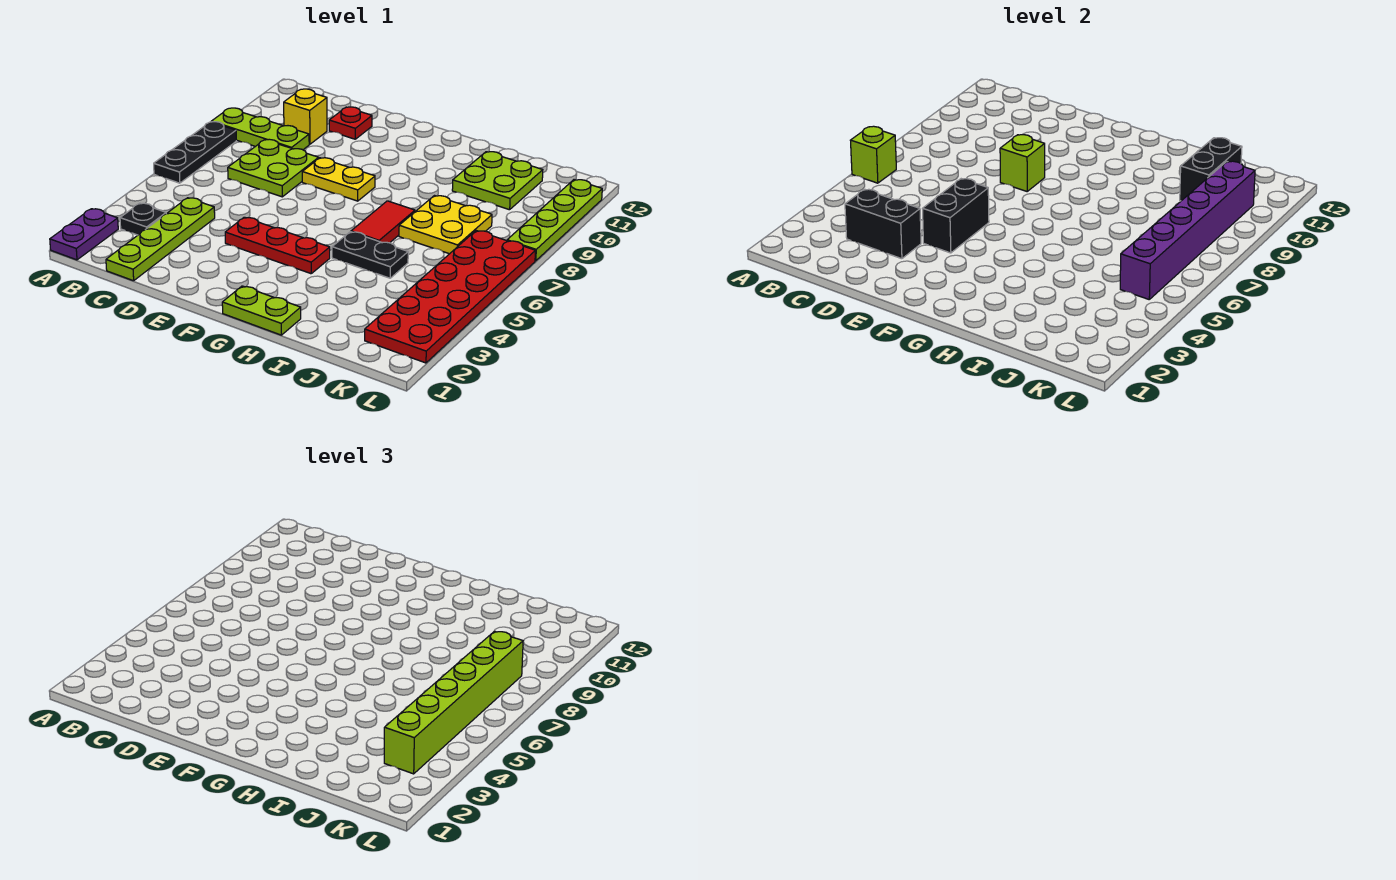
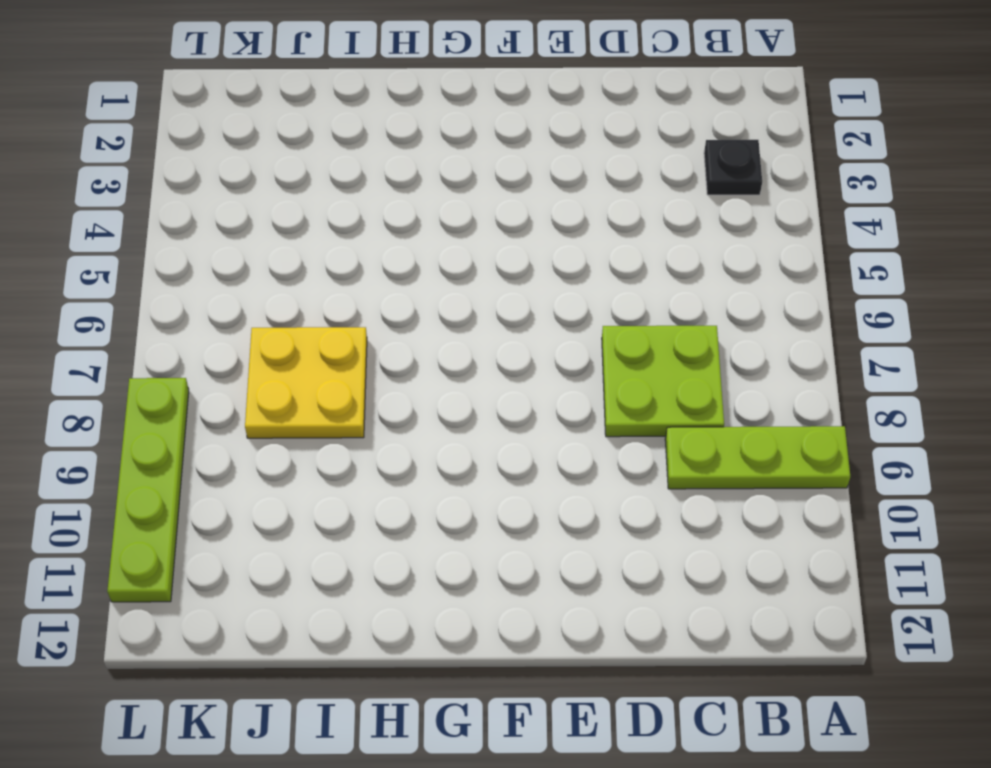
none -> purple plate A1:A2 level 1
none -> black plate A6:A8 level 1
none -> lime plate C1:C4 level 1

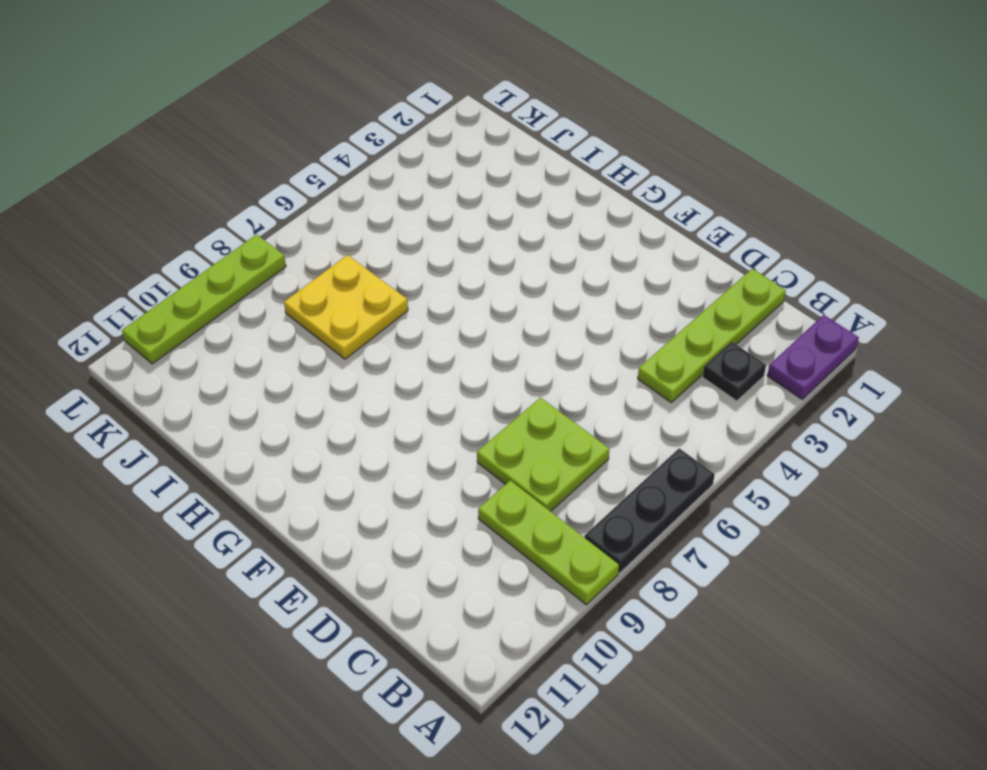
none -> yellow brick C10 level 1
none -> red plate D11 level 1
none -> red plate E4:G4 level 1

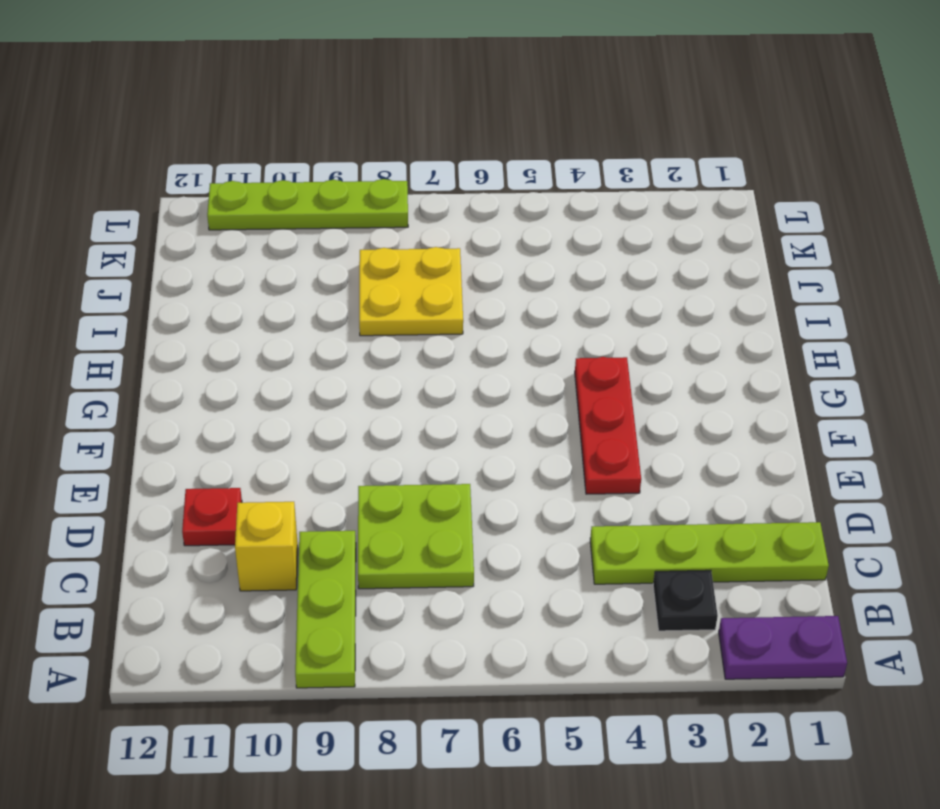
none -> black plate A6:A8 level 1
none -> yellow plate E8:F8 level 1
none -> lime plate G1:H1 level 1

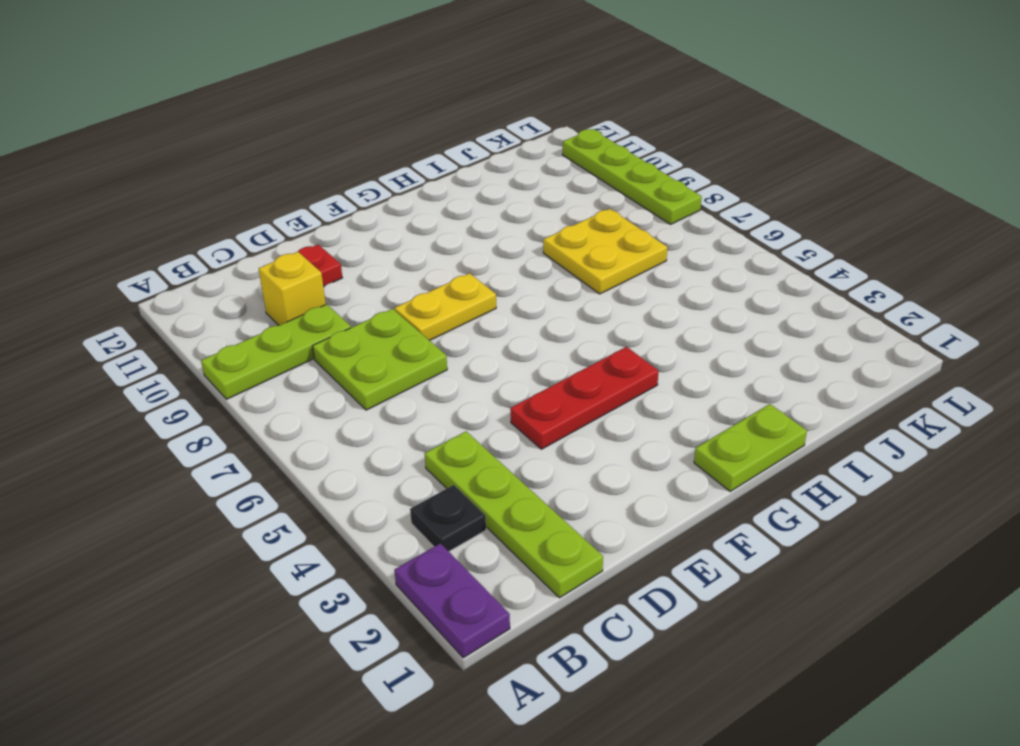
none -> black plate A6:A8 level 1
none -> black plate H5:I5 level 1
none -> red tile H6:H7 level 1

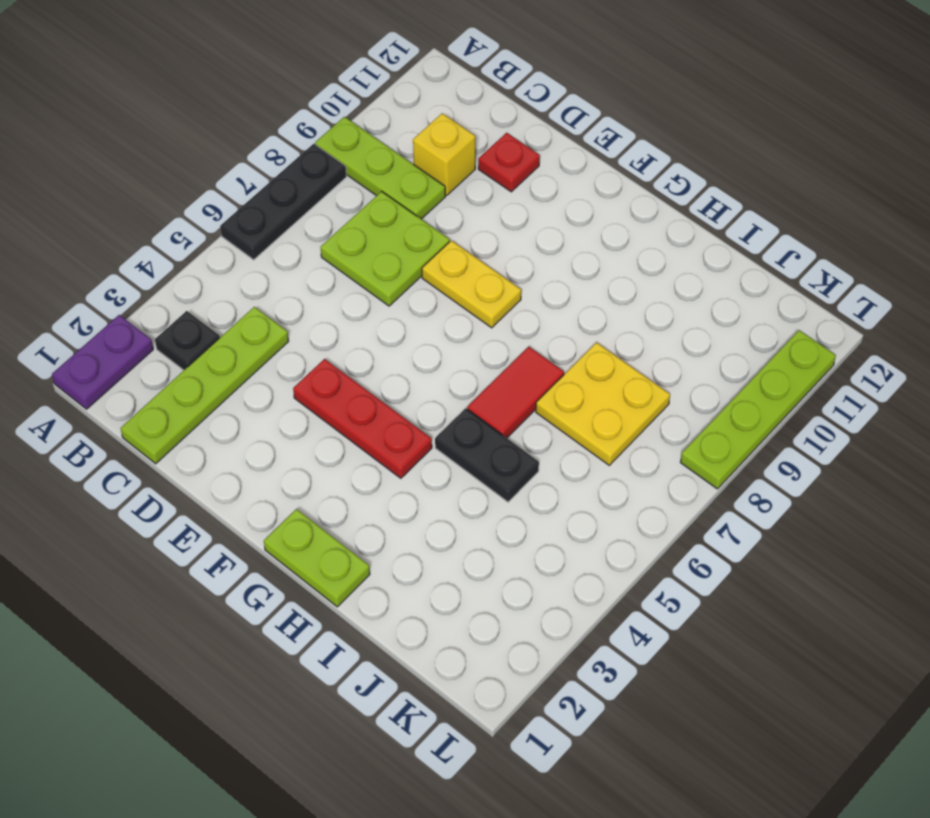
none -> lime plate I10:J11 level 1
none -> red plate K2:L7 level 1
none -> lime brick A6 level 2

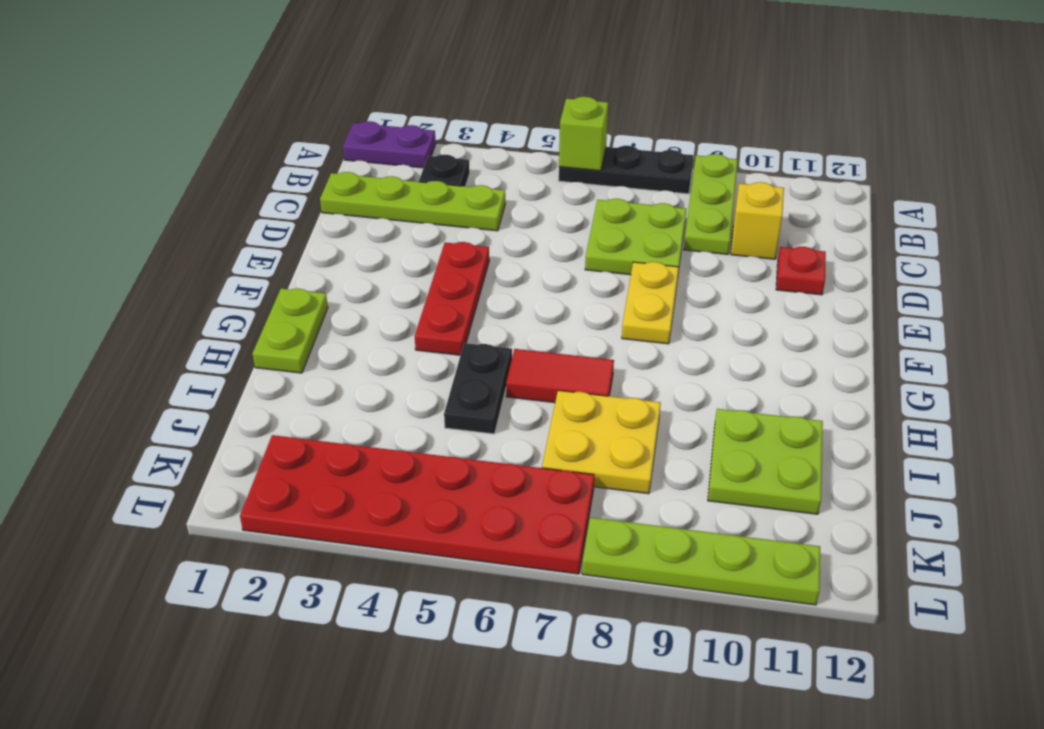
none -> black brick C3:D3 level 2
none -> black brick E4:E5 level 2
none -> lime brick E8 level 2

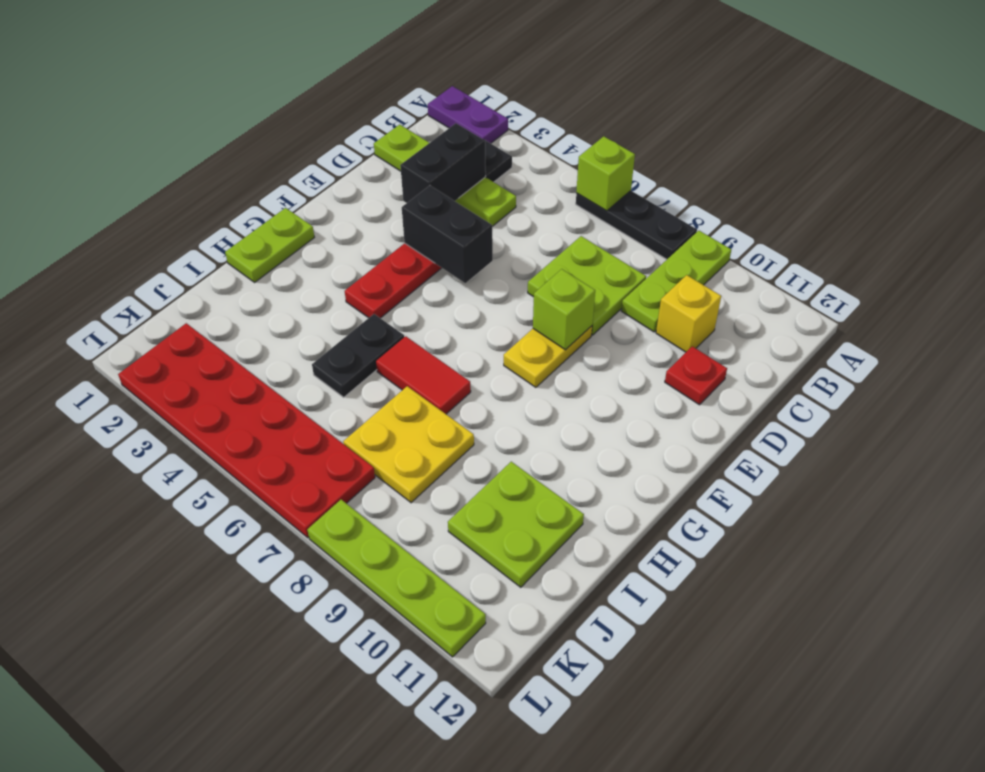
none -> black brick J10:J11 level 2
none -> purple brick K5:K10 level 2
none -> lime brick K3:K8 level 3

